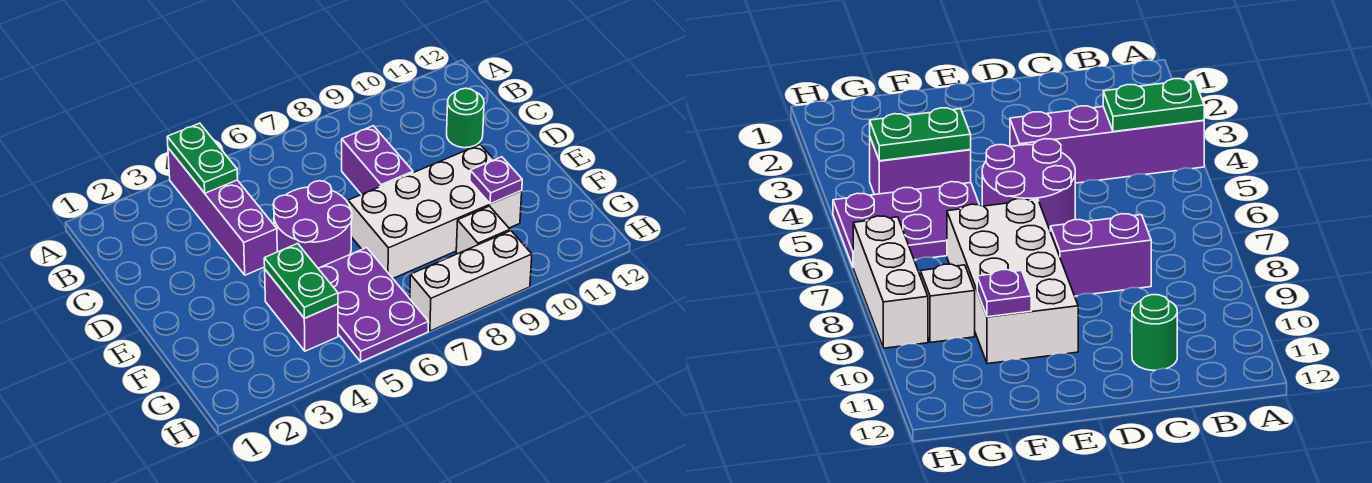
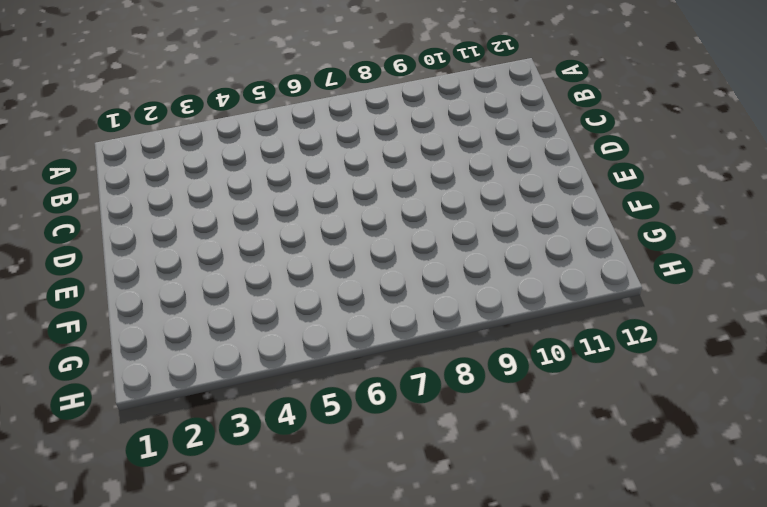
none -> purple brick A4:D4 level 1
none -> purple brick C8:D8 level 1
none -> green round brick C11 level 1

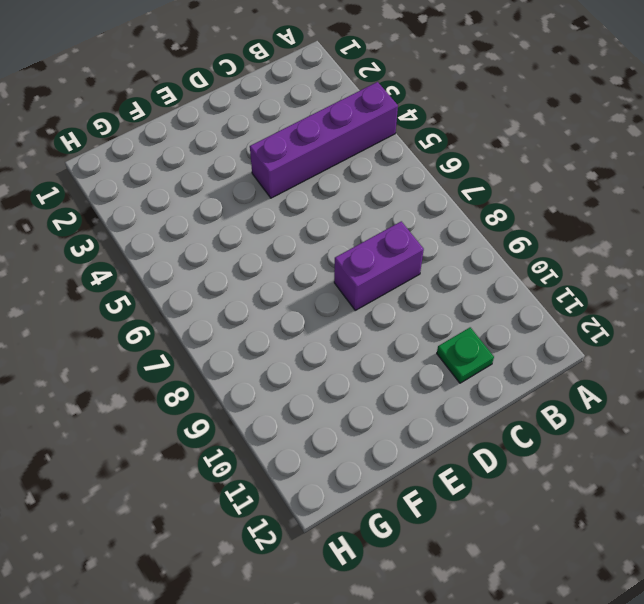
green plate C11 level 1 -> green round brick C11 level 1
none -> purple round brick D5:E6 level 1
none -> white brick E7:F10 level 1
none -> purple brick F4:G4 level 1

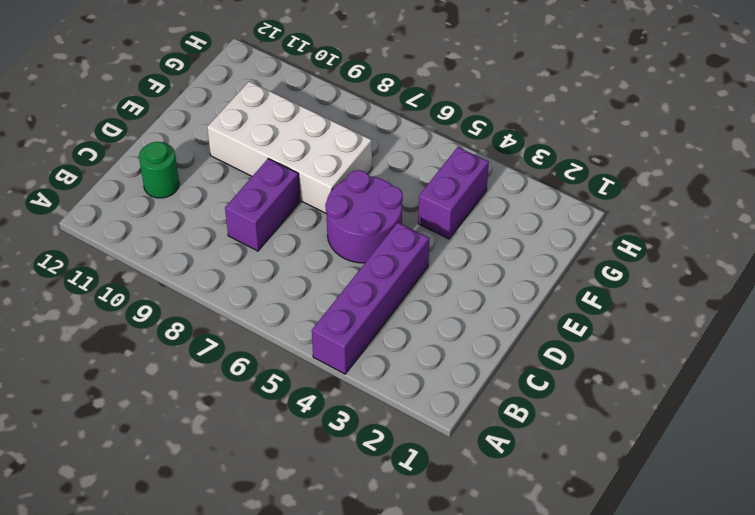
none -> purple plate F5:H6 level 1
none -> white brick G9 level 1
none -> white brick H7:H9 level 1

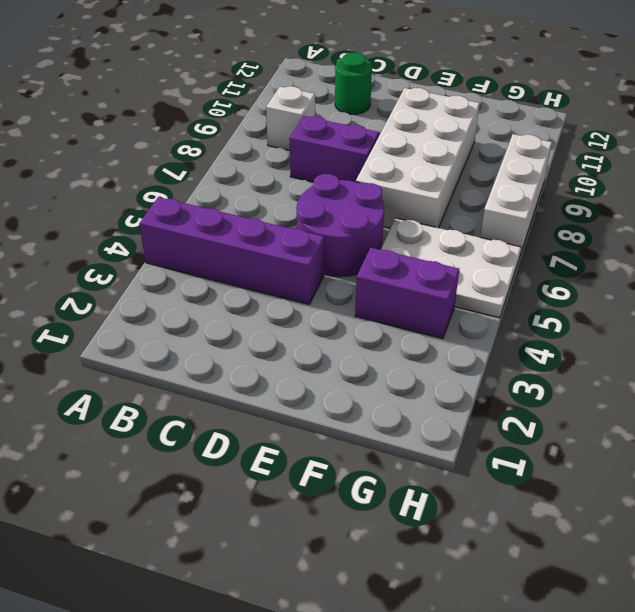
white brick B9 level 1 -> white brick G9 level 1
white plate F5:H6 level 1 -> purple plate F5:H6 level 1
none -> green plate A4:B4 level 2
none -> green plate F4:G4 level 2
none -> purple plate F10 level 2

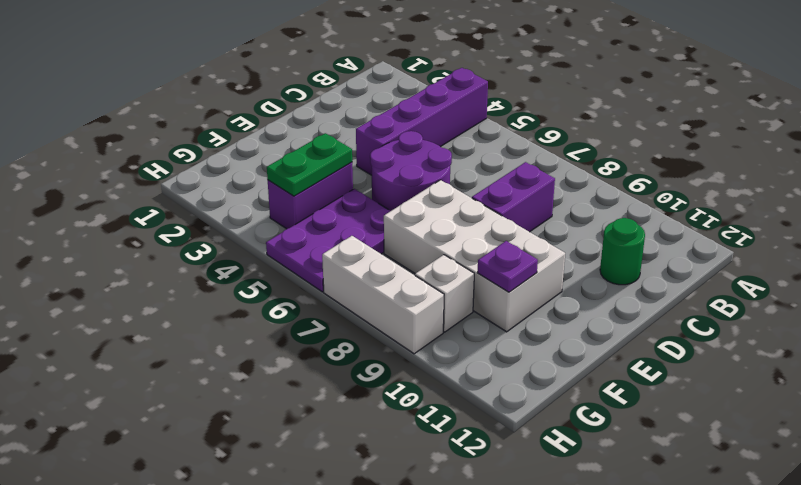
none -> green plate A4:B4 level 2

